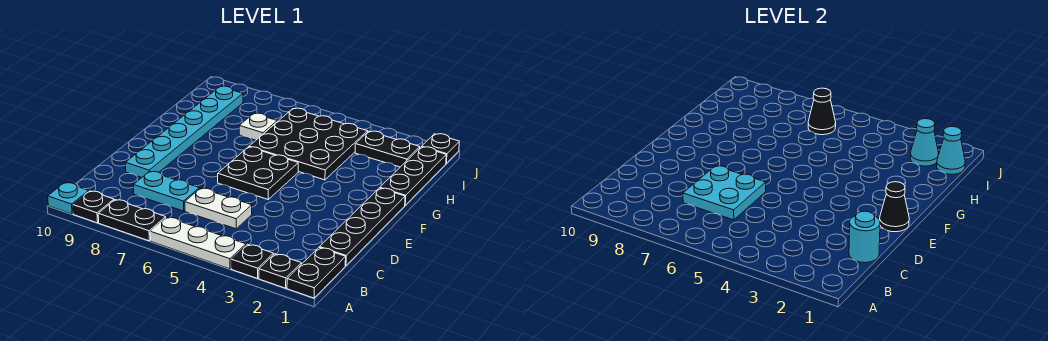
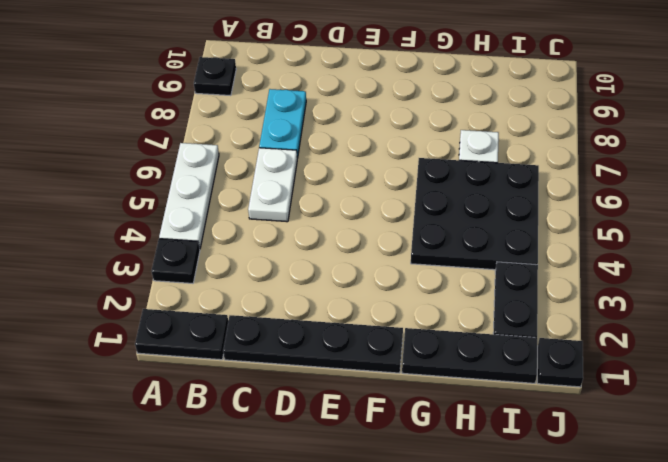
none -> black plate A2 level 1
none -> black plate A7:A8 level 1
none -> cyan plate A10 level 1

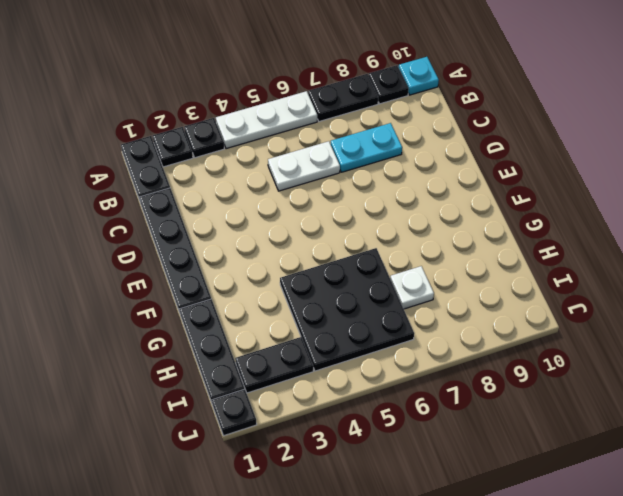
none -> cyan plate D9:I9 level 1
none -> black plate E5:F6 level 1
none -> cyan round brick C1 level 2

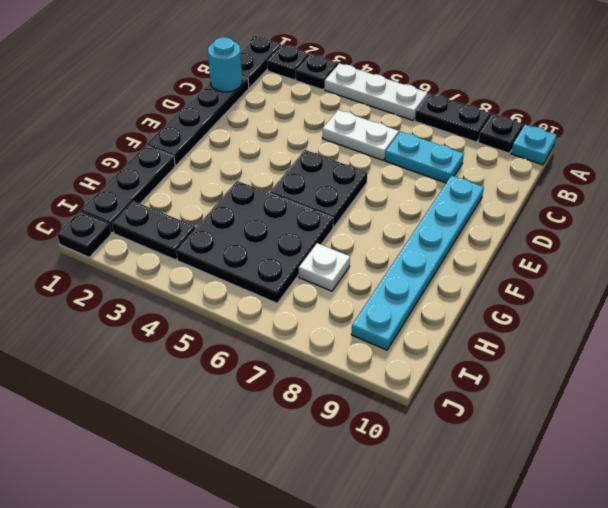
none -> cyan plate C6:D7 level 2
none -> black cone E1 level 2
none -> cyan cone I1 level 2

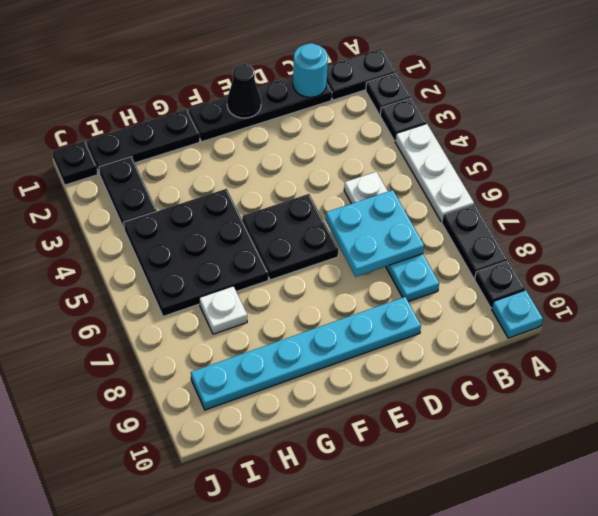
none -> cyan cone I1 level 2
none -> cyan cone I2 level 2
none -> black cone I6 level 2

